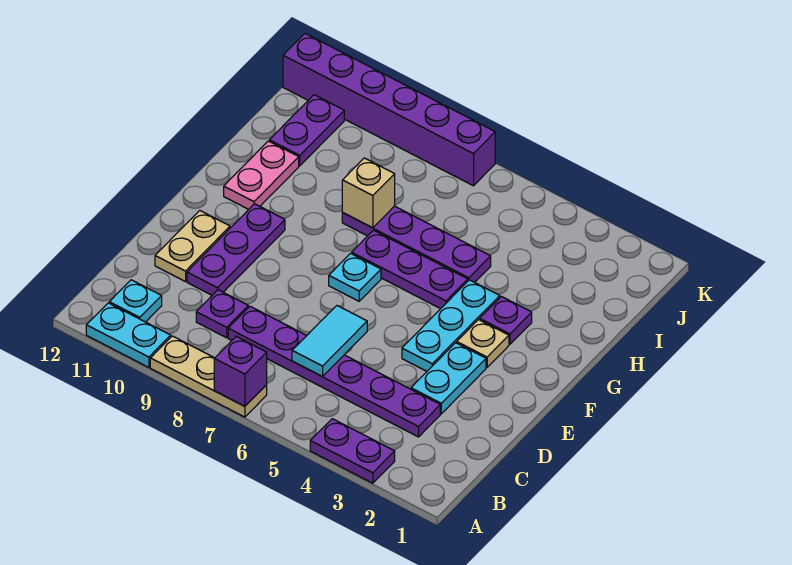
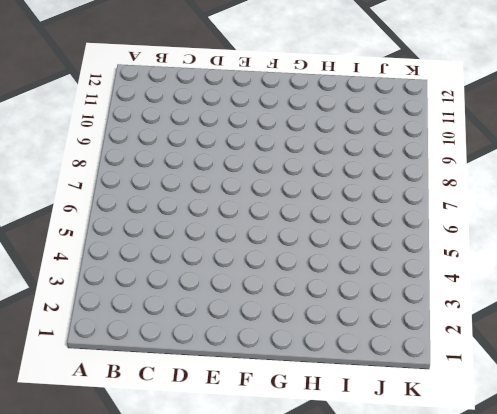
none -> purple plate A3:A4 level 1
none -> tan plate A7:A9 level 1
none -> cyan plate A10:A11 level 1

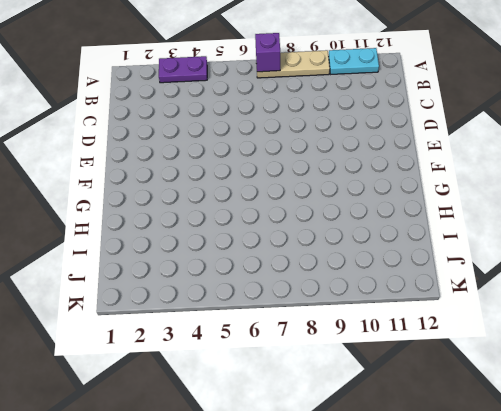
none -> cyan plate B11 level 1
none -> purple plate C3:C8 level 1
none -> purple plate C9 level 1

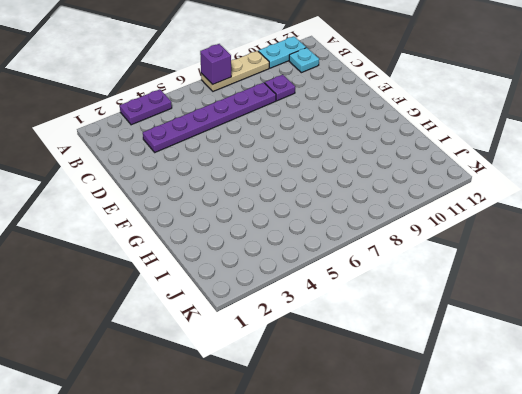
none -> cyan plate D3:E3 level 1
none -> purple plate D10:F10 level 1
none -> tan plate D11:E11 level 1

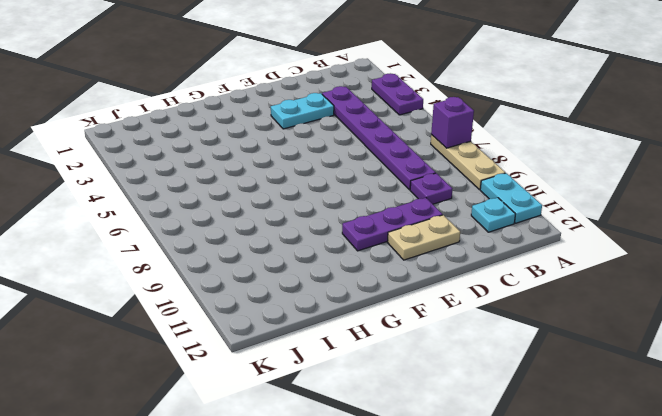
none -> cyan plate E4:G4 level 1
none -> tan plate F3 level 1
none -> cyan plate F7 level 1

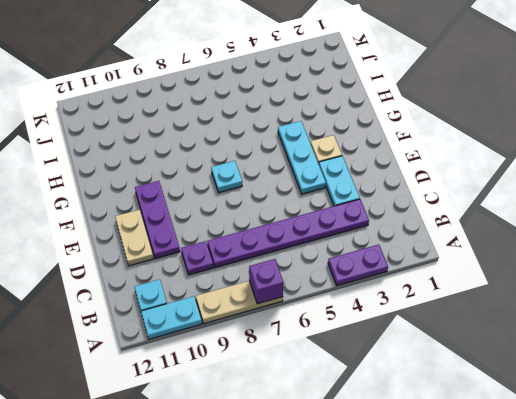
none -> purple plate G3 level 1
none -> purple plate G5:G7 level 1
none -> pink plate G11:H11 level 1

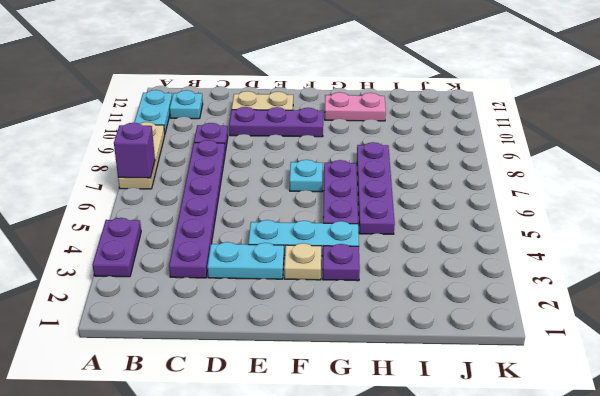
none -> purple plate I11:J11 level 1
none -> purple brick K7:K12 level 1
none -> cyan tile C6:D6 level 2

